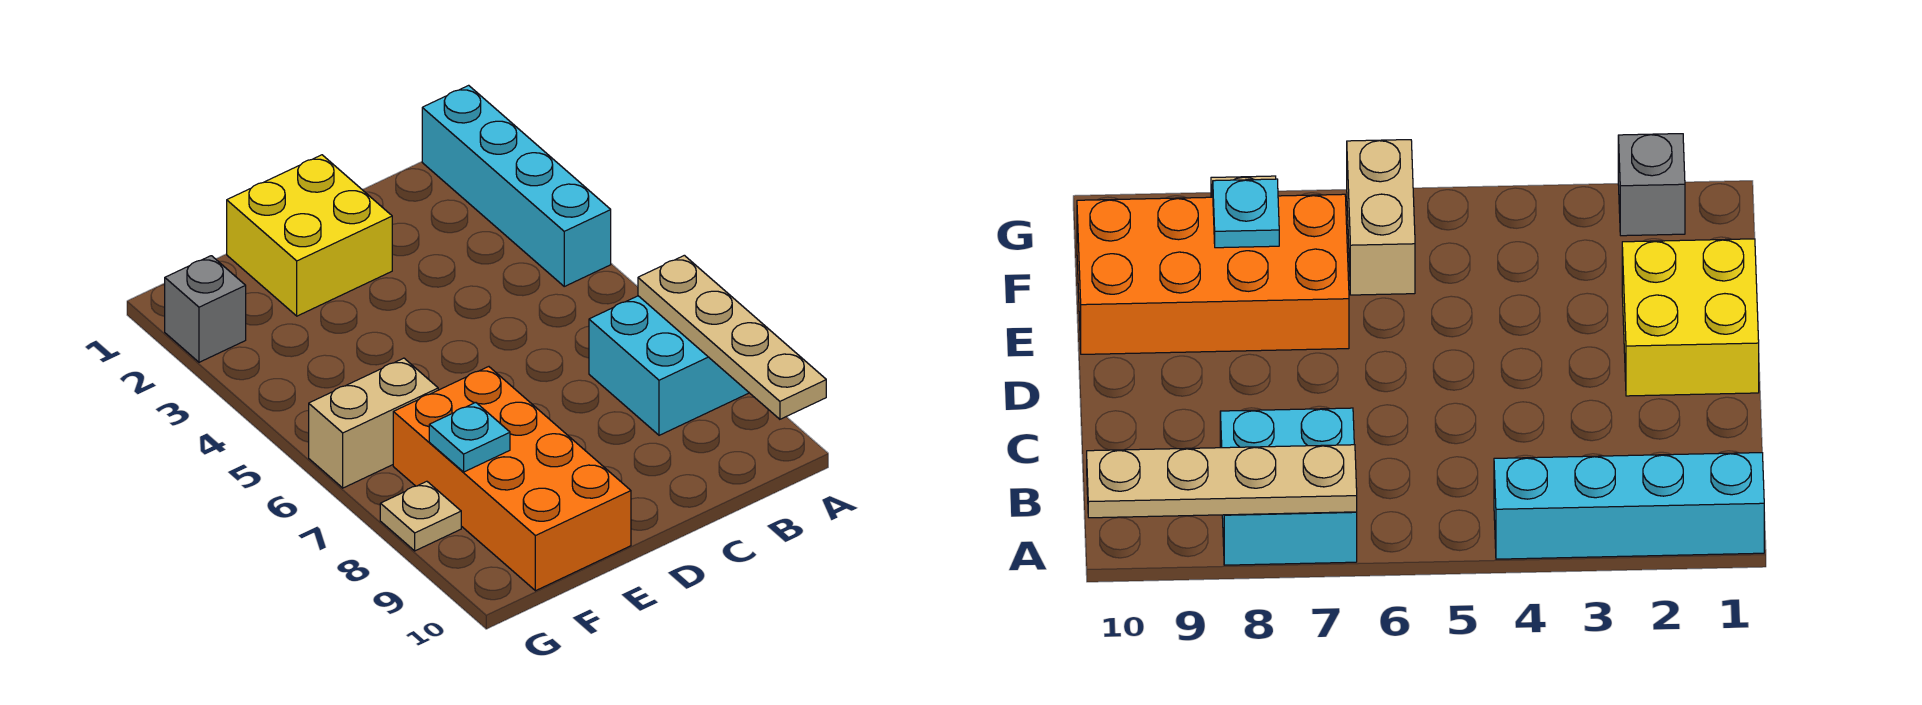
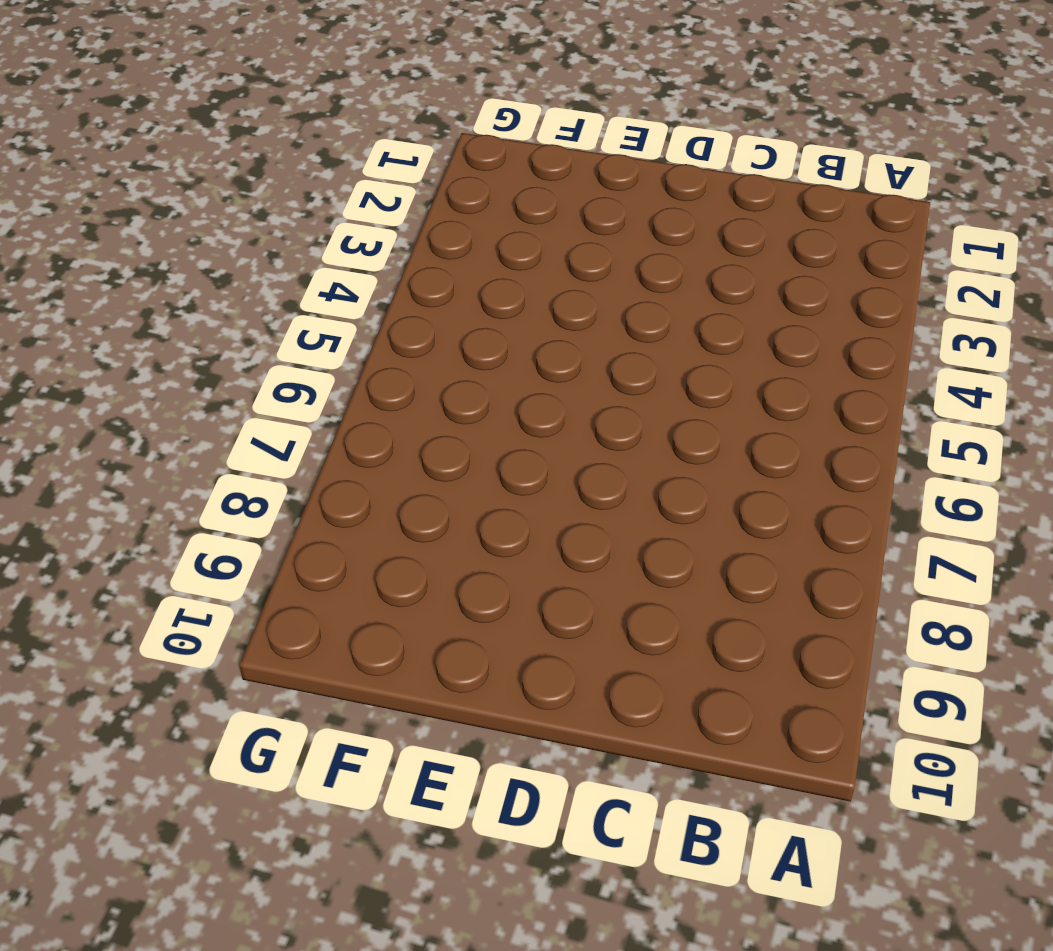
none -> cyan brick A1:A4 level 1
none -> cyan brick A7:B8 level 1

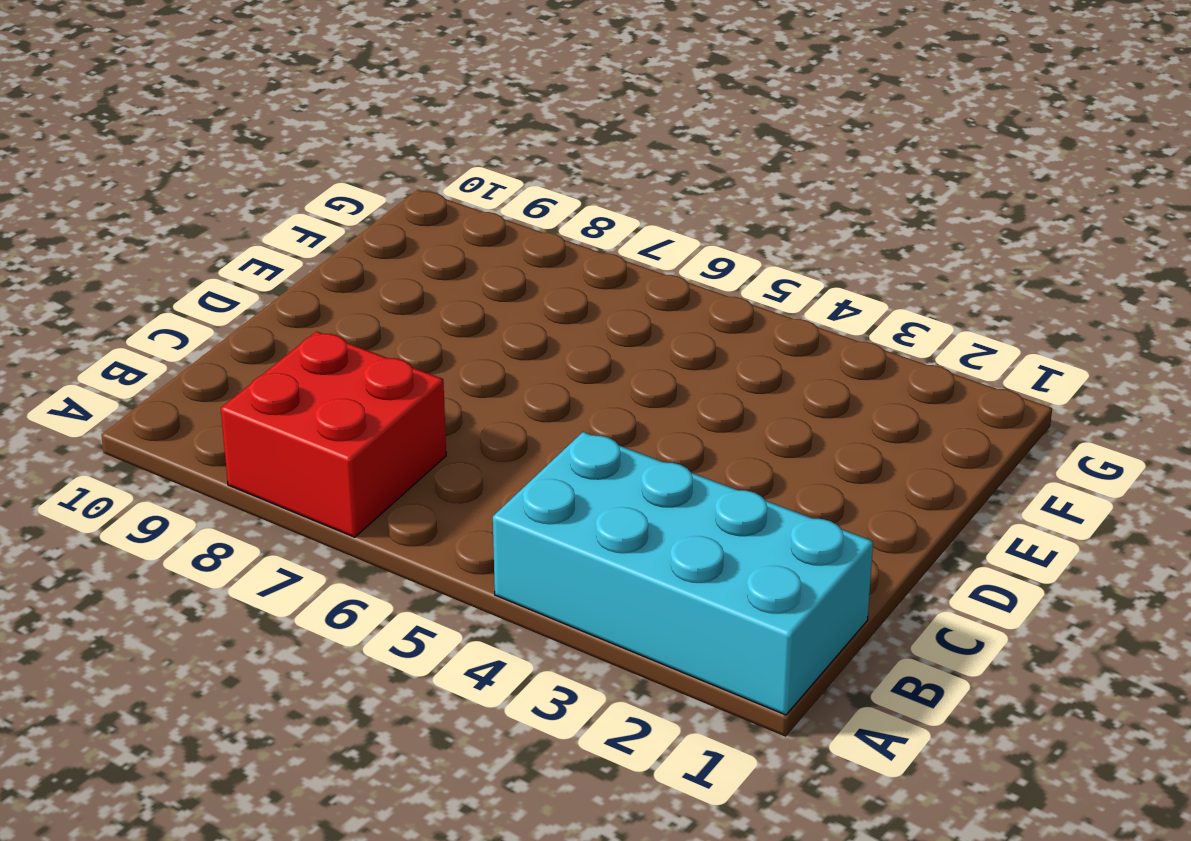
cyan brick A1:B4 level 1 -> cyan brick A1:A4 level 1
red brick A7:B8 level 1 -> cyan brick A7:B8 level 1
none -> yellow brick D1:E2 level 1
none -> orange brick E7:F10 level 1

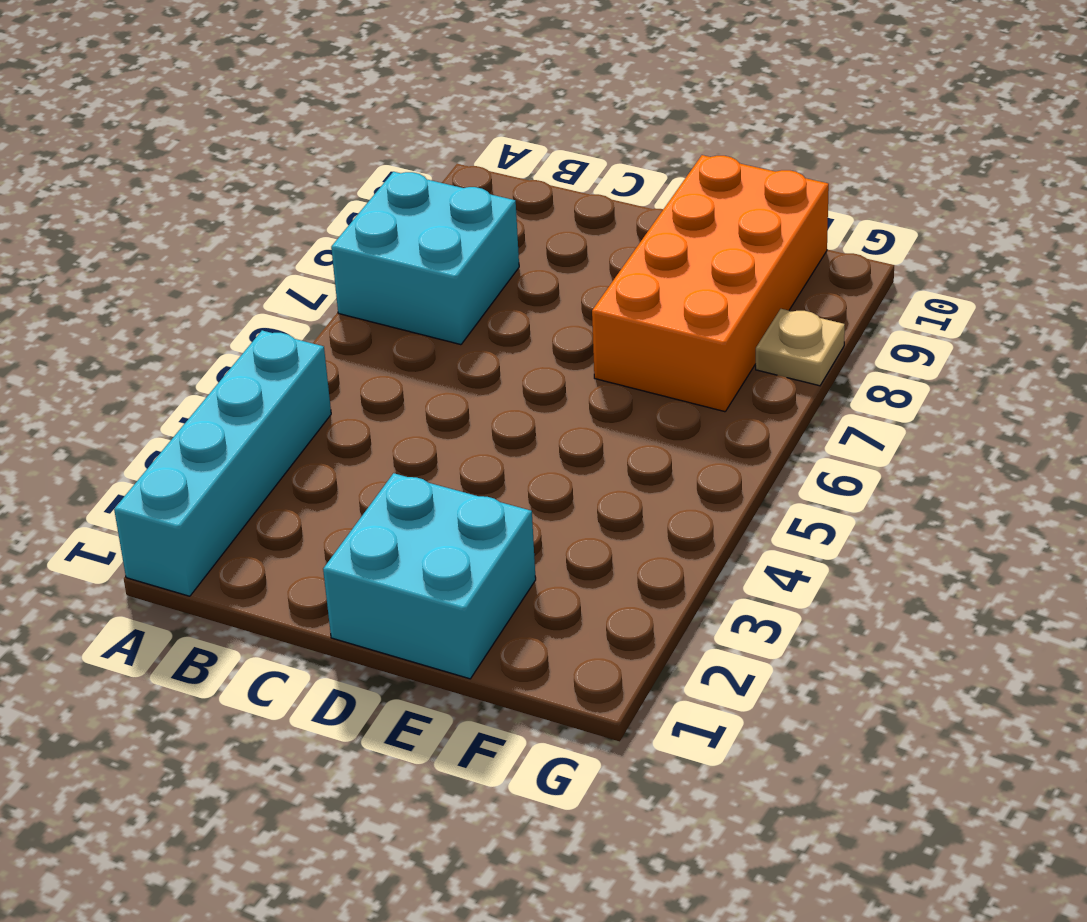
cyan brick D1:E2 level 1 -> yellow brick D1:E2 level 1
none -> tan brick F6:G6 level 1
none -> grey brick G2 level 1

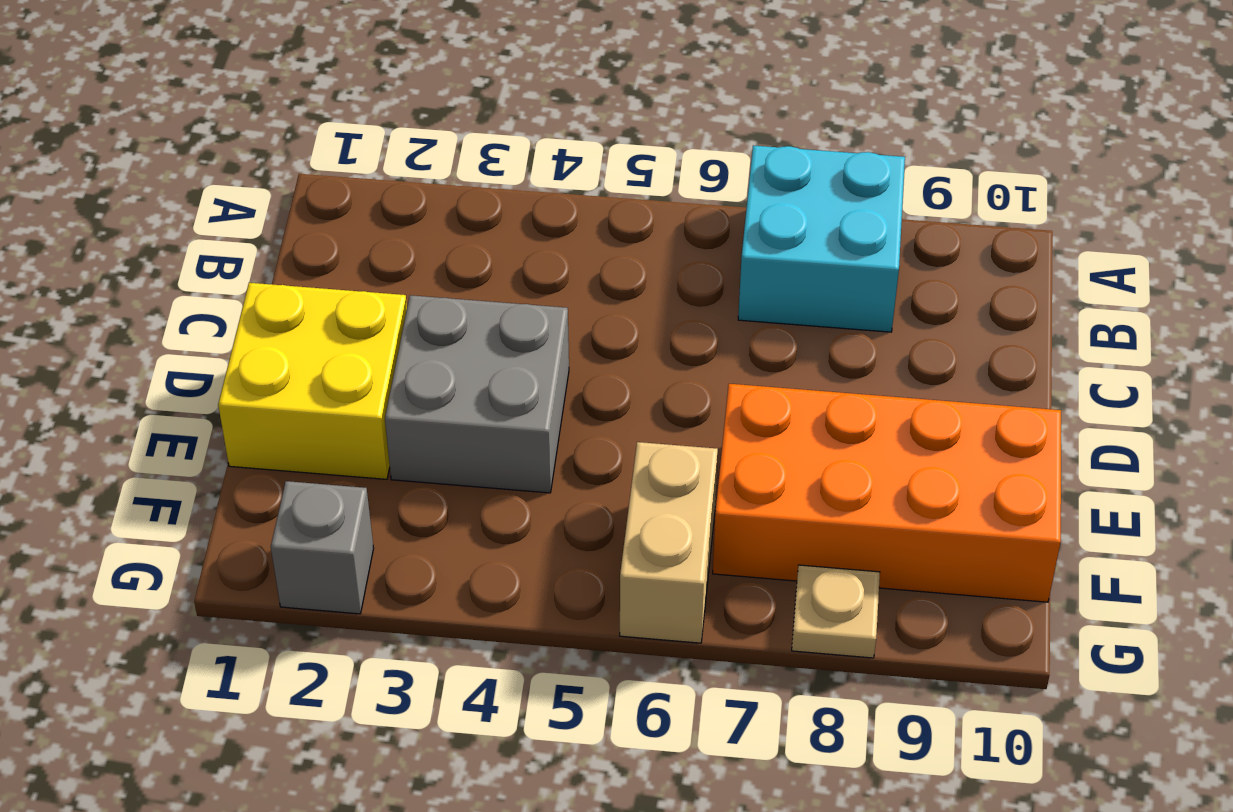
grey brick D3:E4 level 1 -> none
none -> cyan brick A1:A4 level 1
none -> tan plate A7:A10 level 2

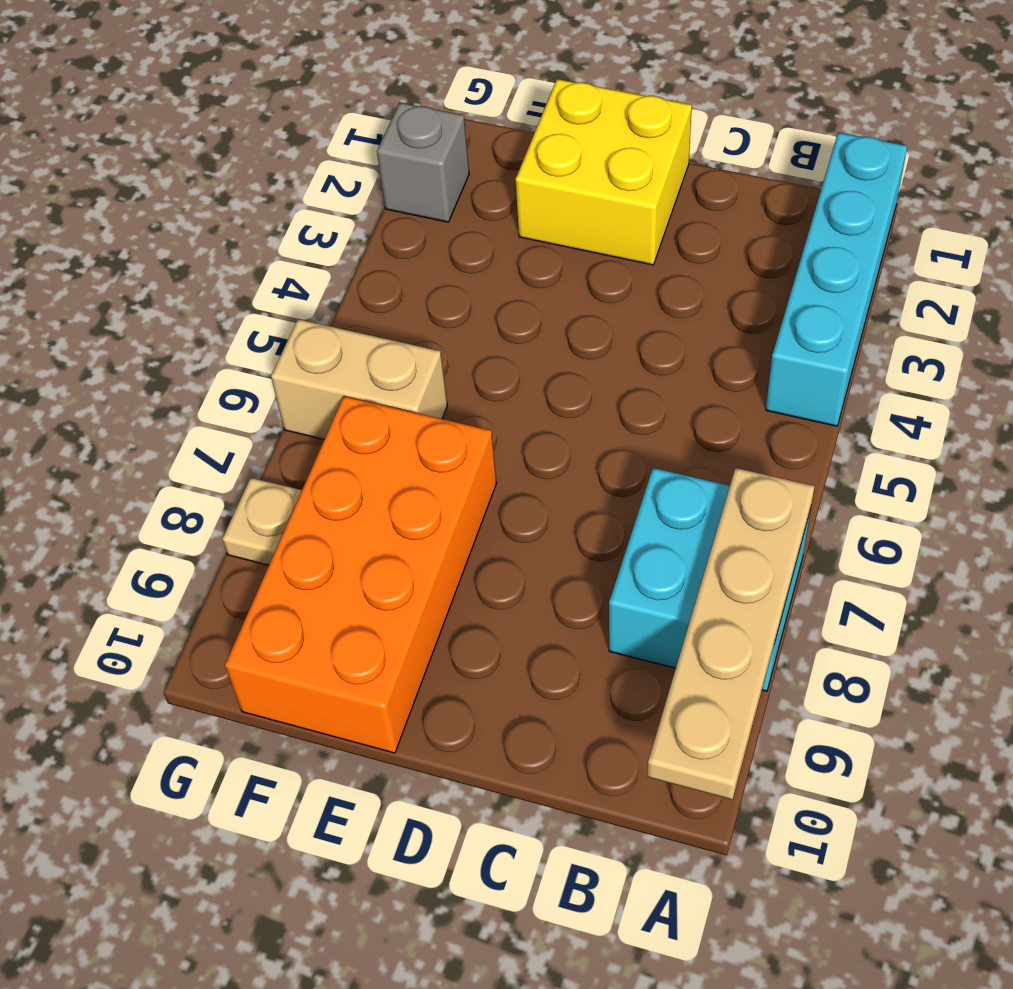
none -> cyan plate F8 level 2

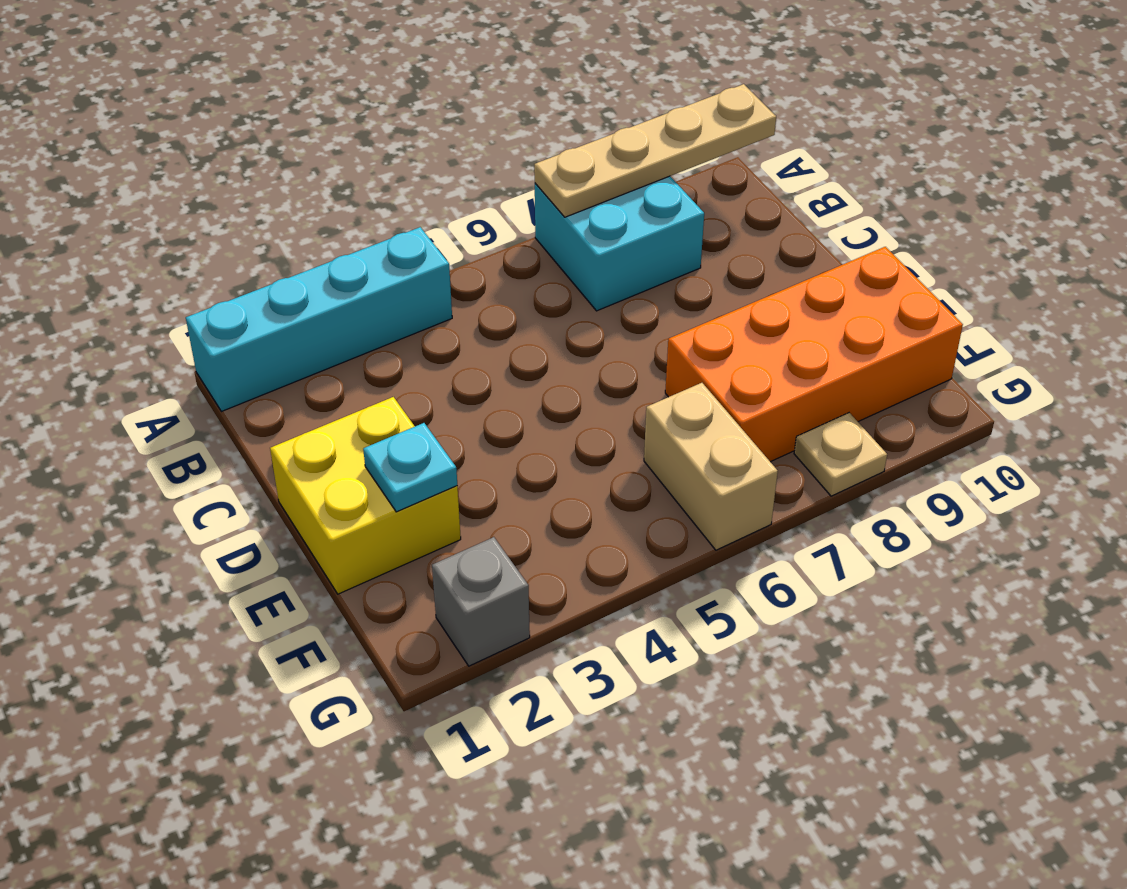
cyan plate E2 level 2 -> cyan plate F8 level 2

